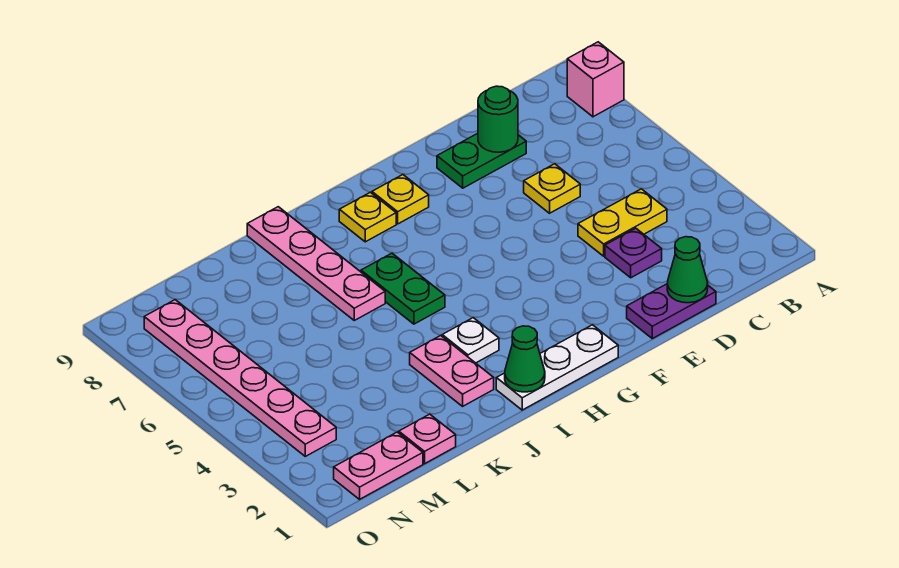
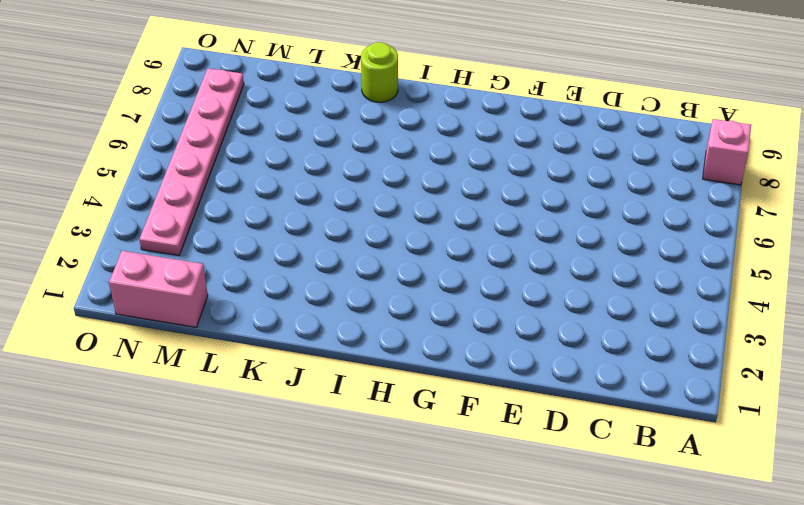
lime round brick J9 level 1 -> pink plate J6:J9 level 1
pink brick M1:N1 level 1 -> pink plate M1:N1 level 1
none -> yellow plate C4:D4 level 1
none -> purple plate D1:E1 level 1
none -> purple plate D3 level 1

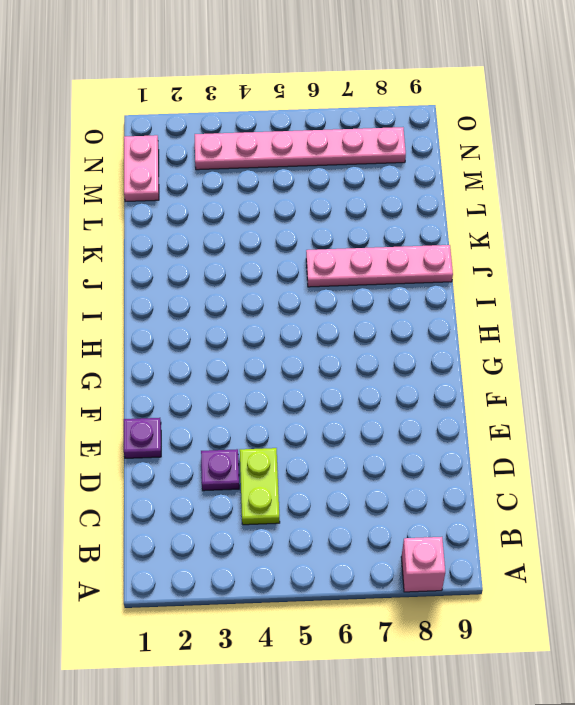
lime plate C4:D4 level 1 -> yellow plate C4:D4 level 1
purple plate E1 level 1 -> purple plate D1:E1 level 1
none -> yellow plate D6 level 1
none -> green plate D8:E8 level 1
none -> white plate G1:I1 level 1

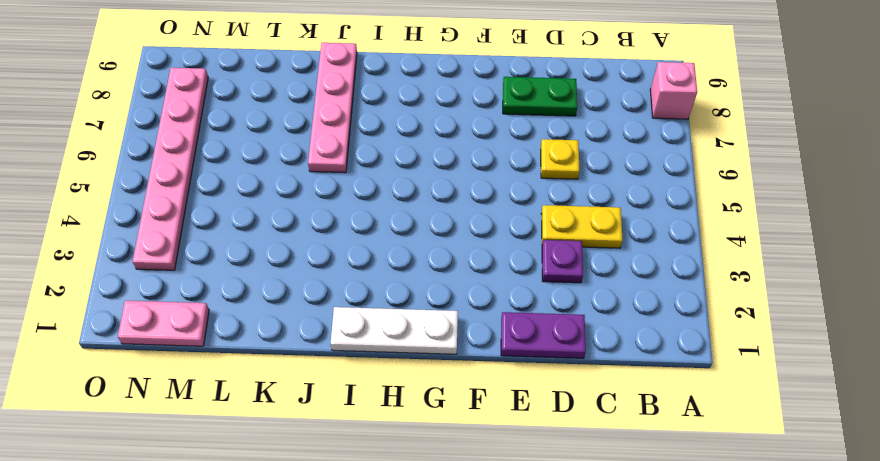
none -> yellow plate G8 level 1
none -> yellow plate H8 level 1
none -> white plate I3 level 1

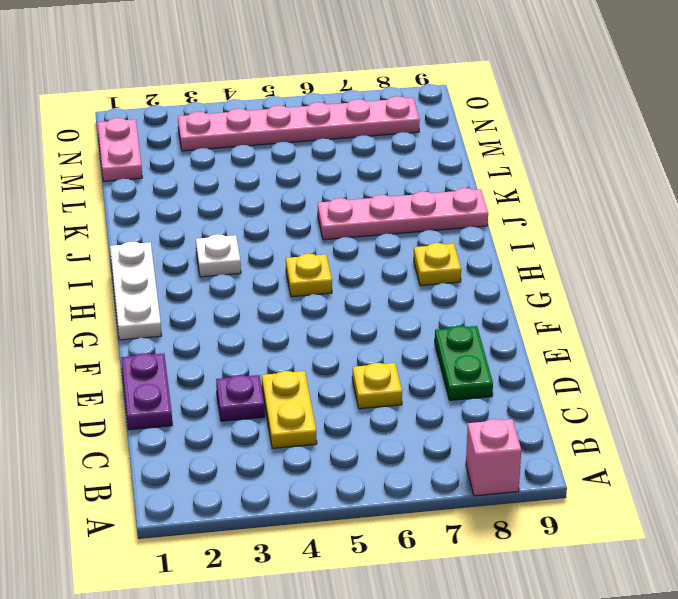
yellow plate H5 level 1 -> yellow plate G8 level 1
none -> green plate I5:I6 level 1
none -> pink plate J2:J3 level 1
none -> pink plate L1 level 1

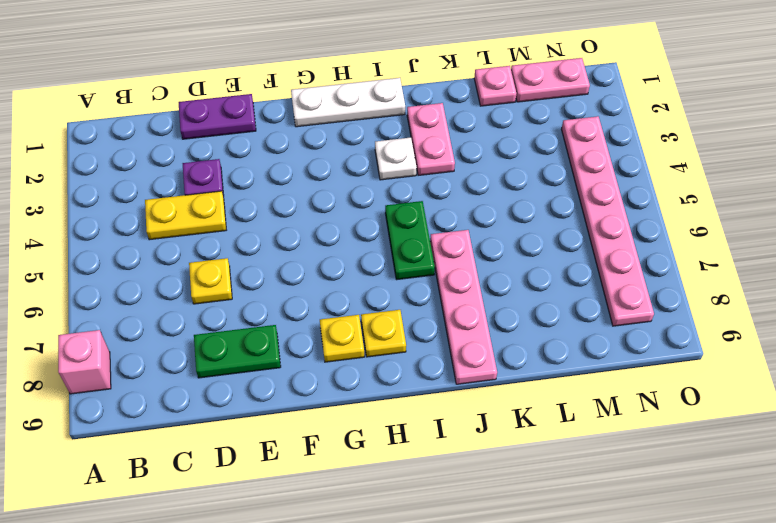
none -> green cone D1 level 2
none -> green round brick D8 level 2
none -> green cone I1 level 2

